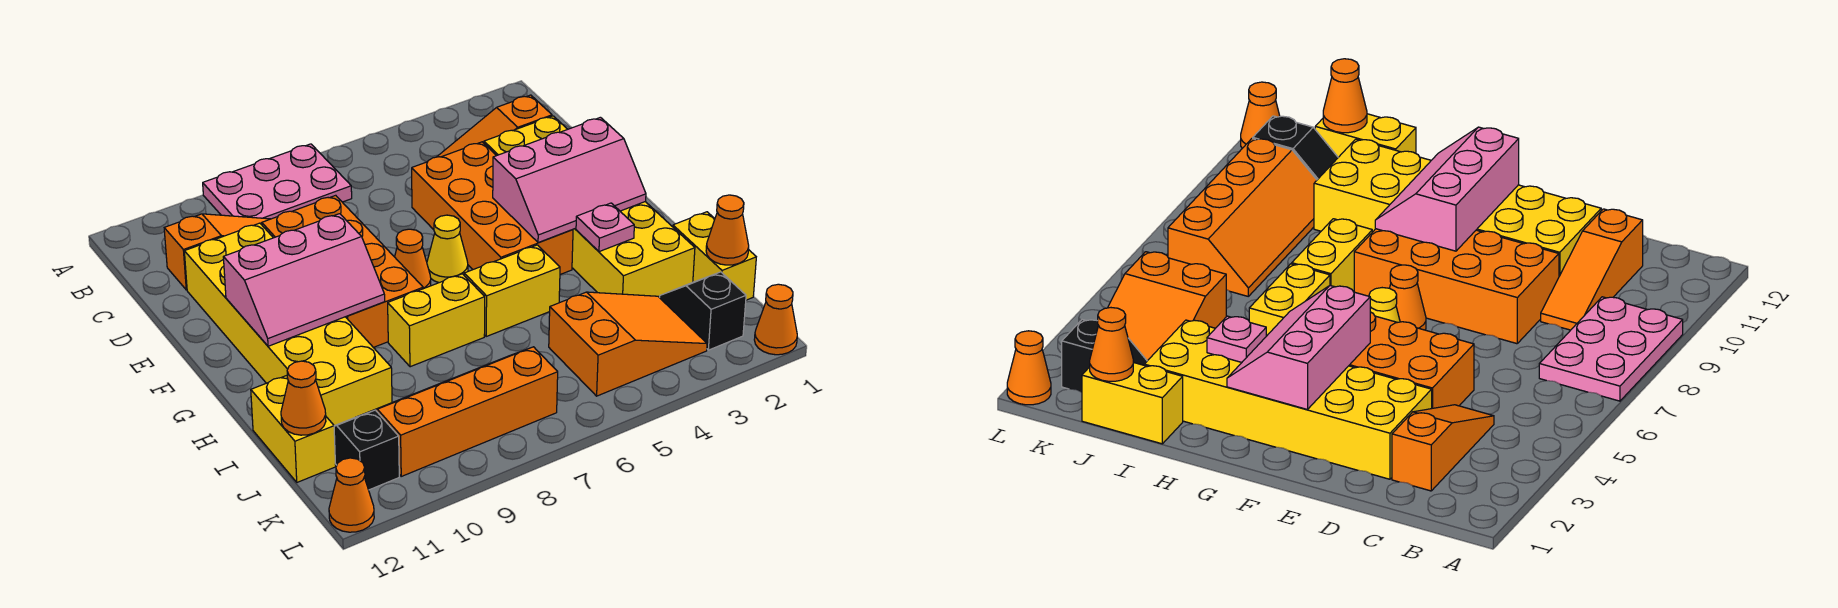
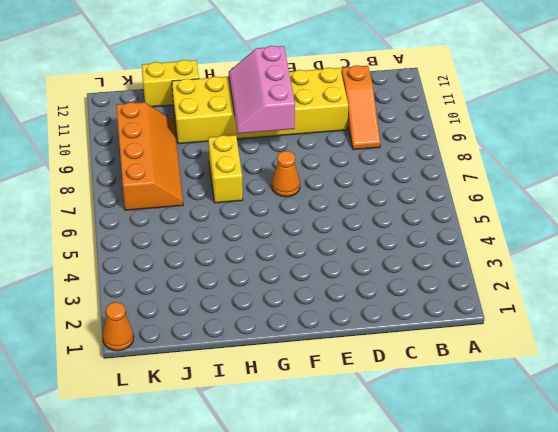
none -> pink plate A7:B9 level 1
none -> orange slope C2:C4 level 1 top 2
none -> yellow brick D2:I3 level 1

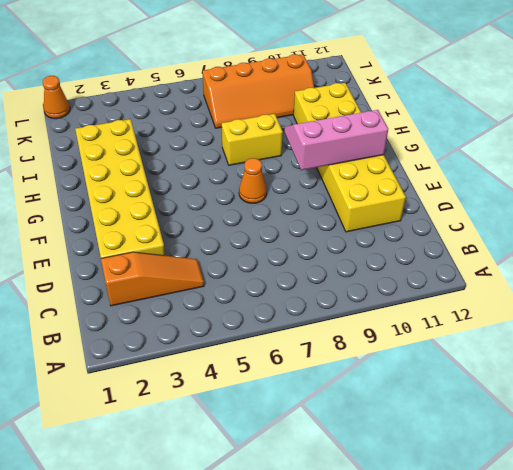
none -> pink plate A7:B9 level 1
none -> orange slope C9:C11 level 1 top 11
none -> orange brick D4:G5 level 1

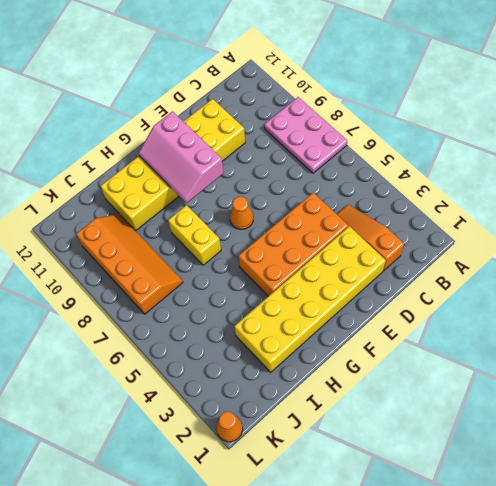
none -> orange slope C9:C11 level 1 top 11
none -> orange brick D8:G9 level 1
none -> yellow cone F6 level 1

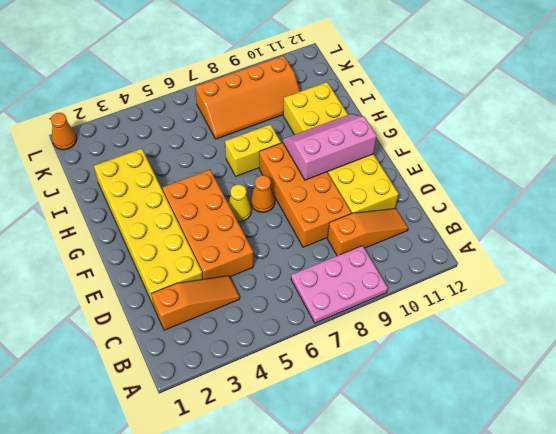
orange slope C9:C11 level 1 top 9 -> orange slope C9:C11 level 1 top 11
none -> yellow brick H5:H6 level 1
none -> yellow brick I1:J1 level 1
none -> yellow brick I12:J12 level 1

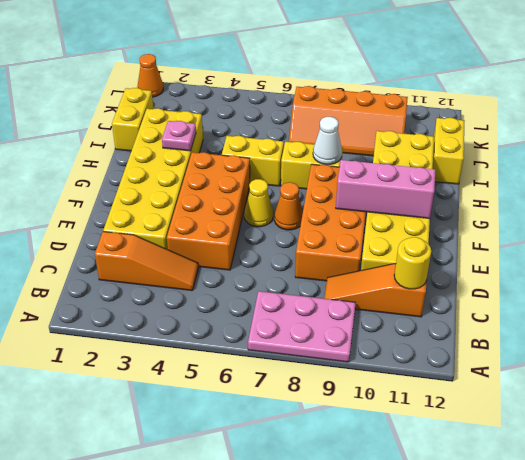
yellow round brick C11 level 2 -> none
white cone H8 level 2 -> none
none -> black slope J2:K2 level 1 top K
none -> orange slope J3:K5 level 1 top 5
none -> black slope J11:K11 level 1 top K

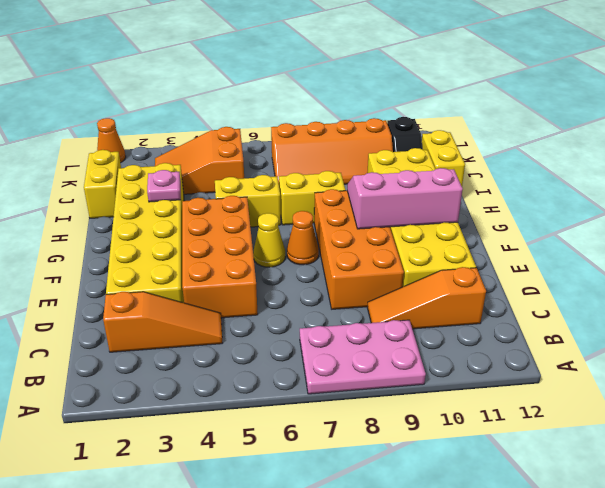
none -> black slope J2:K2 level 1 top K
none -> orange cone L12 level 1
none -> pink slope F2:G4 level 2 top F

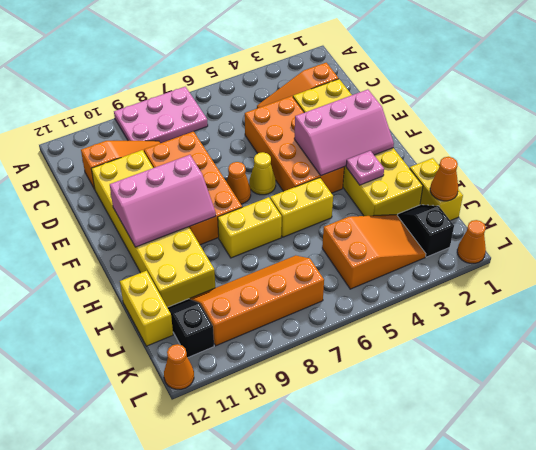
none -> orange cone J12 level 2

